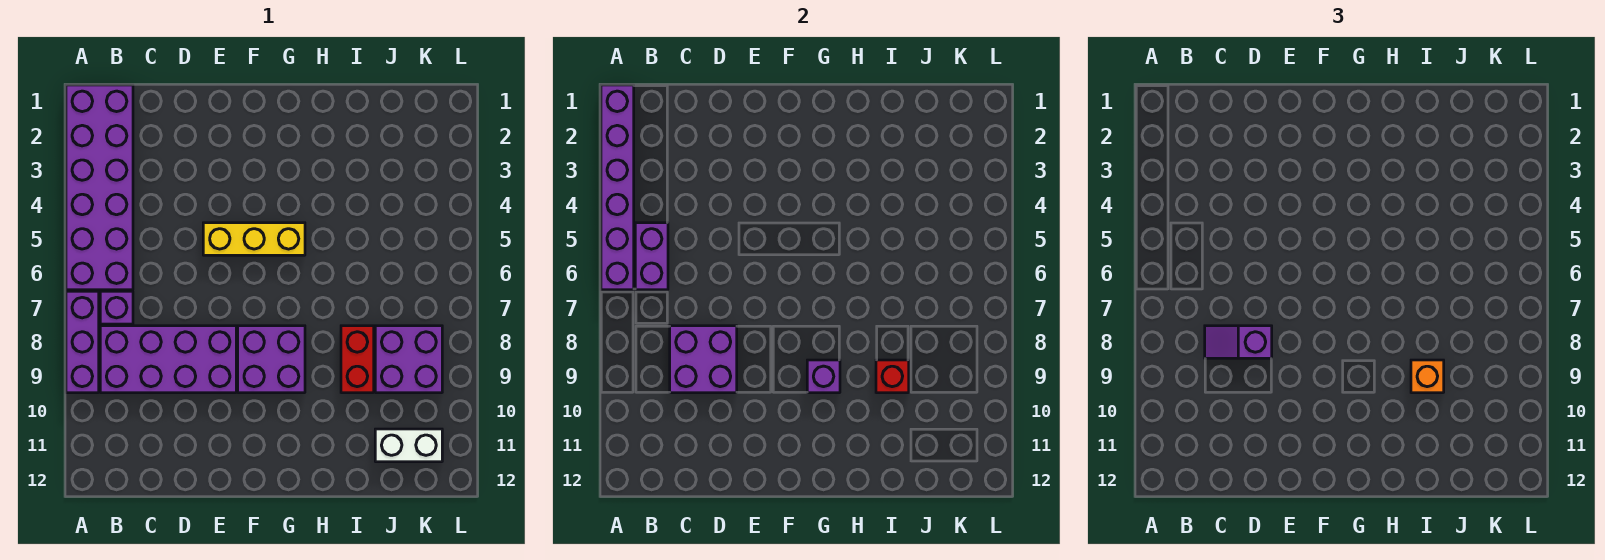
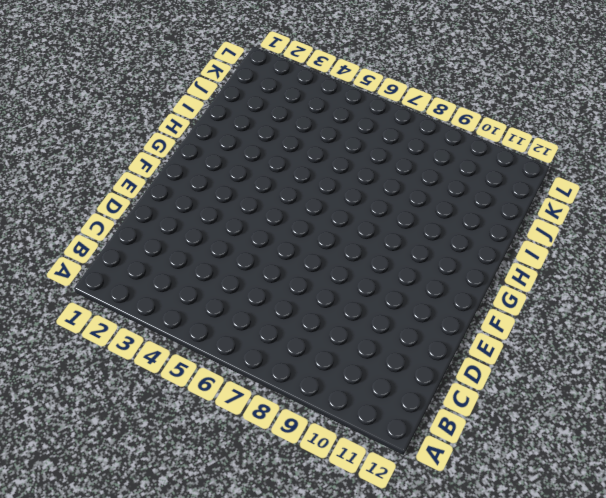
none -> purple brick A1:B6 level 1
none -> purple brick A7:A9 level 1
none -> purple brick B7 level 1

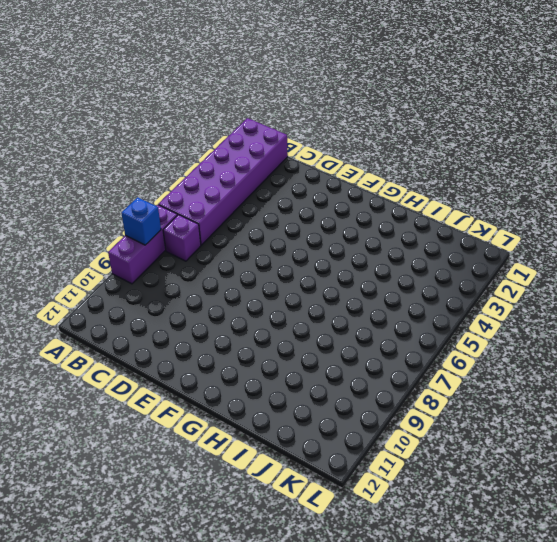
blue brick A8 level 2 -> none
none -> purple brick B8:E9 level 1
none -> yellow brick E5:G5 level 1
none -> purple brick F8:G9 level 1

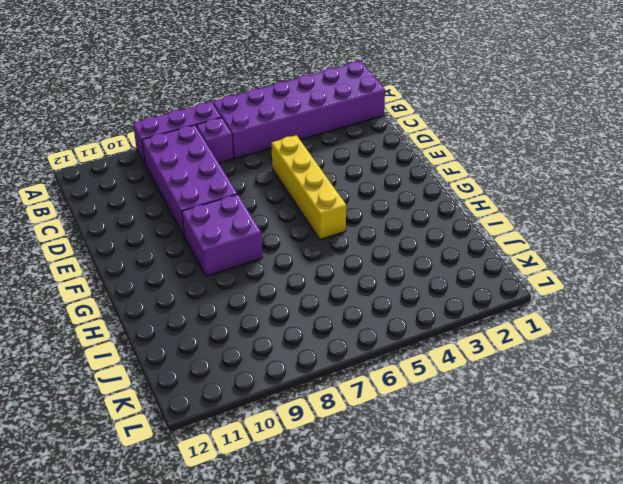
yellow brick D5:G5 level 1 -> yellow brick E5:G5 level 1
none -> red brick I8:I9 level 1
none -> purple brick J8:K9 level 1
none -> white brick J11:K11 level 1

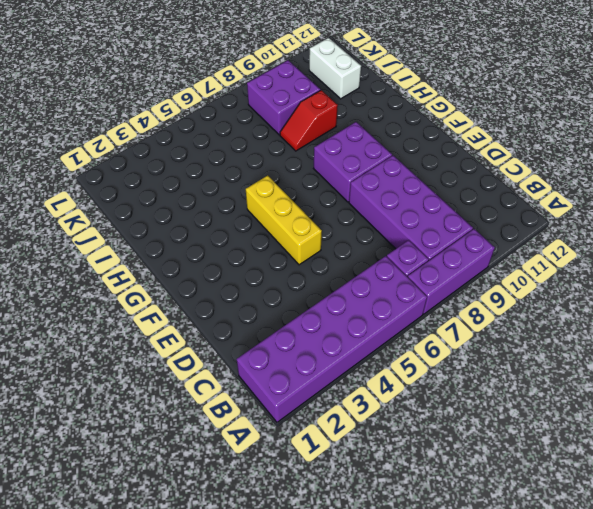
red slope I8:I9 level 1 top 9 -> red brick I8:I9 level 1
none -> purple brick A1:A6 level 2
none -> purple brick B5:B6 level 2
none -> purple brick C8:D9 level 2

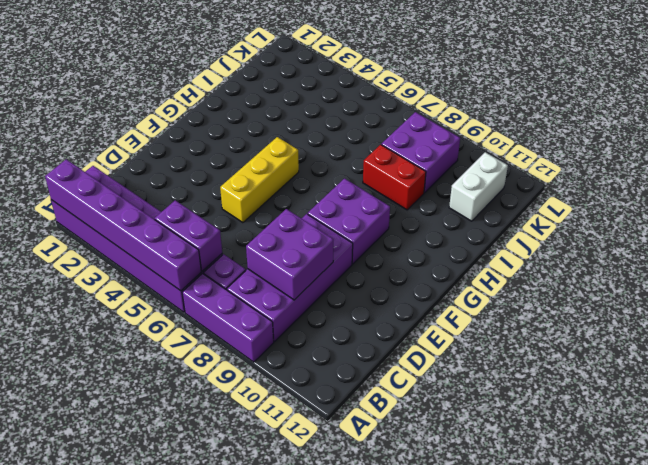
none -> purple brick G9 level 2
none -> red brick I9 level 2
none -> purple slope C8:D8 level 3 top D

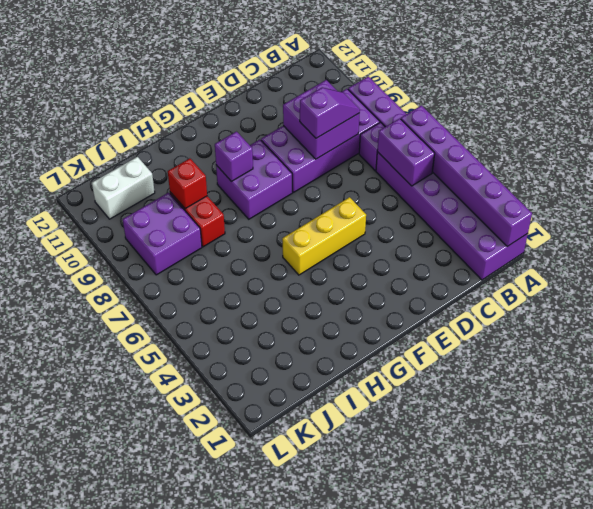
none -> orange brick I9 level 3

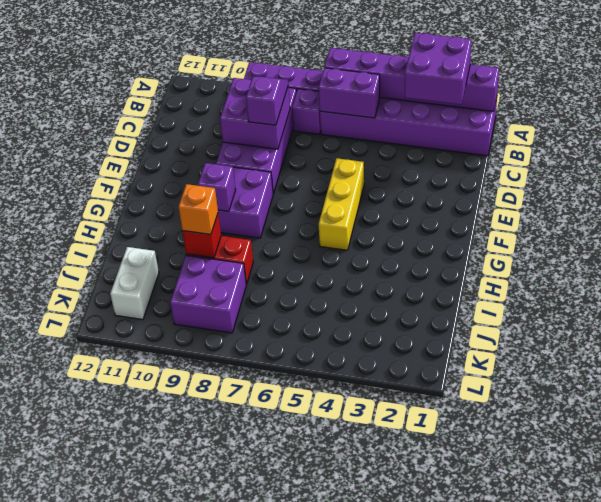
purple brick A2:B3 level 3 -> none

